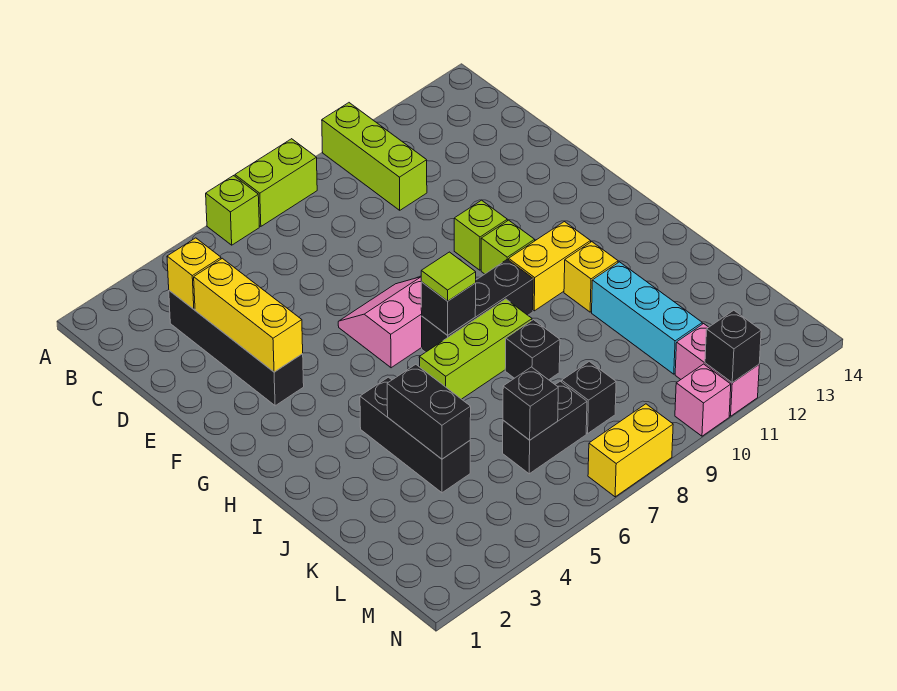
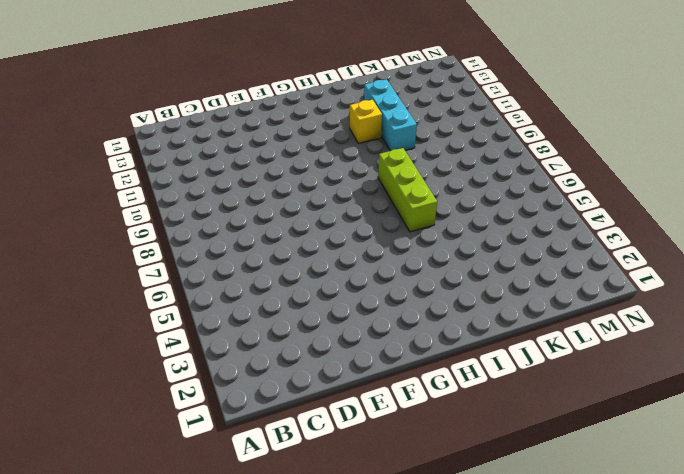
cyan brick J10:J12 level 1 -> cyan brick J11:L11 level 1
none -> lime brick A6 level 1
none -> lime brick A7:A8 level 1
none -> lime brick A10:C10 level 1

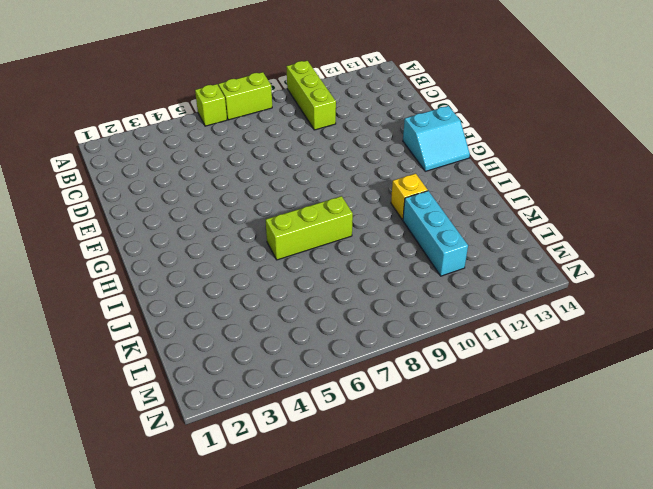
cyan slope F13:G14 level 1 top F -> none
none -> black brick C3:F3 level 1
none -> pink slope F6:G7 level 1 top G
none -> lime brick F10 level 1

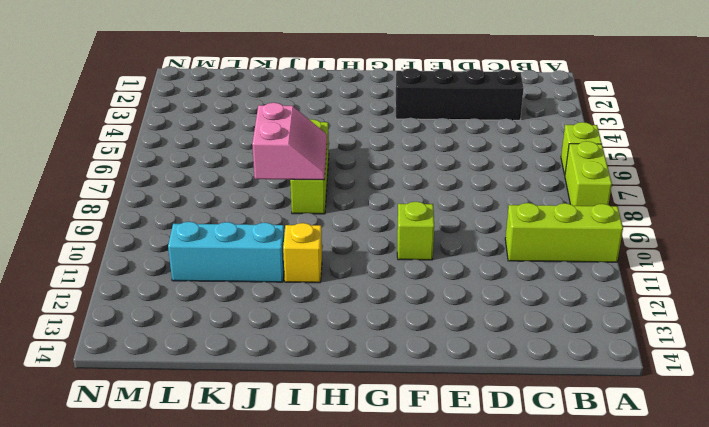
pink slope I7:J8 level 2 top J -> pink slope F6:G7 level 1 top G
none -> lime brick G10 level 1
none -> black brick H7:H9 level 1
none -> yellow brick H10:H11 level 1

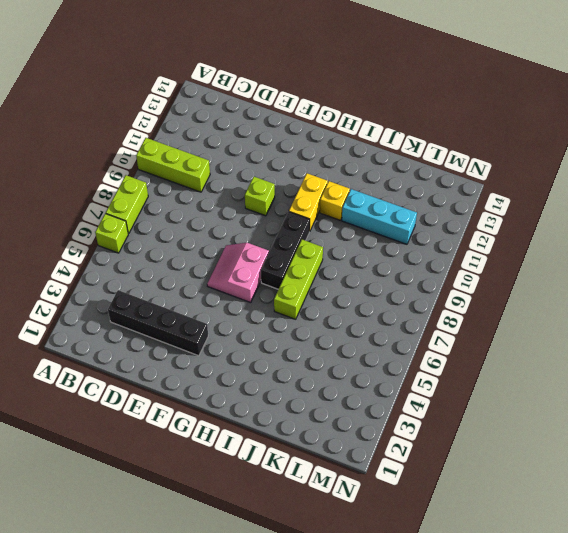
none -> lime brick G10 level 1
none -> black brick I4:K4 level 1
none -> black brick J8 level 1

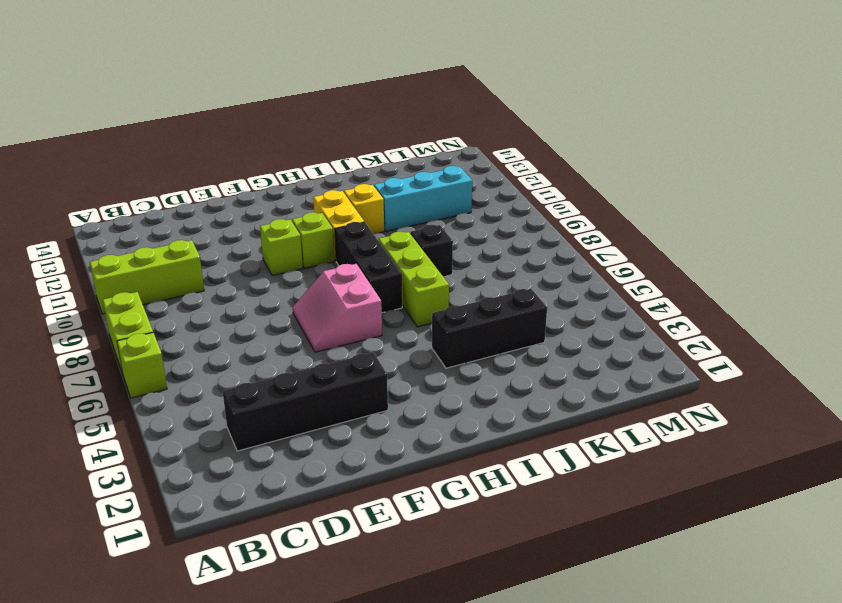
none -> black brick L6:L7 level 1
none -> black brick L8 level 1
none -> pink brick M11:N11 level 1

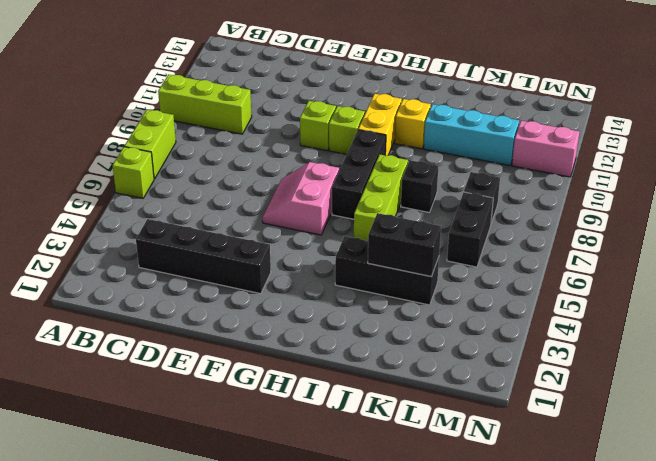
none -> yellow brick N7:N8 level 1
none -> pink brick N10 level 1
none -> yellow brick C3 level 2

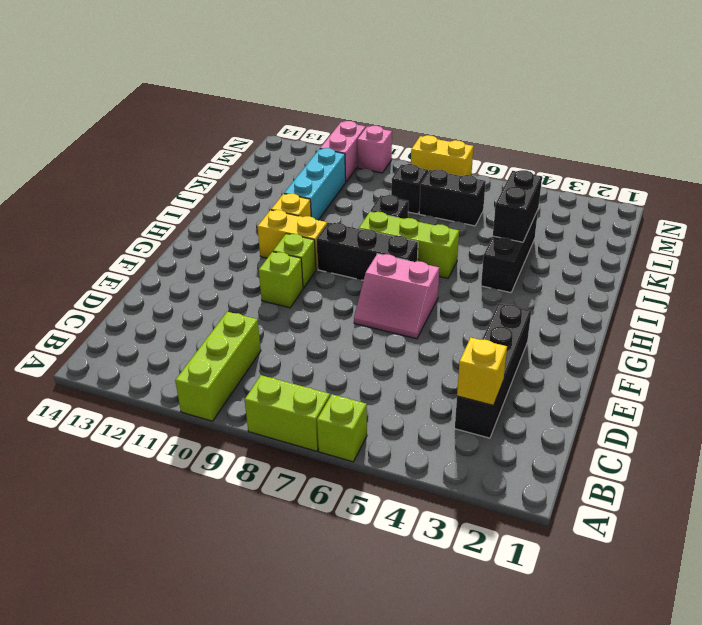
none -> yellow brick D3:F3 level 2
none -> black brick H7 level 2
none -> black brick L6 level 2

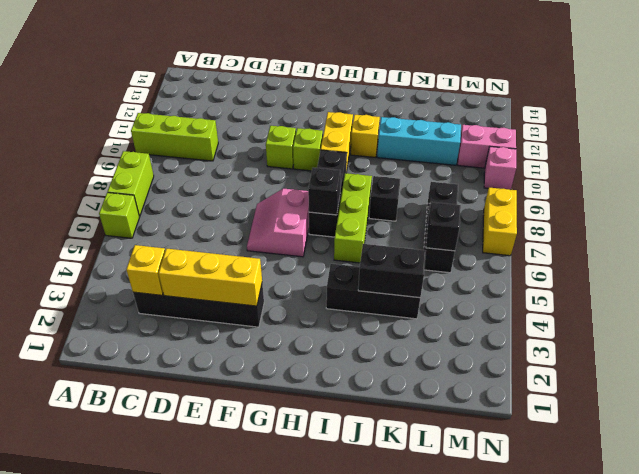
none -> black brick N11 level 2
none -> lime tile H7 level 3

